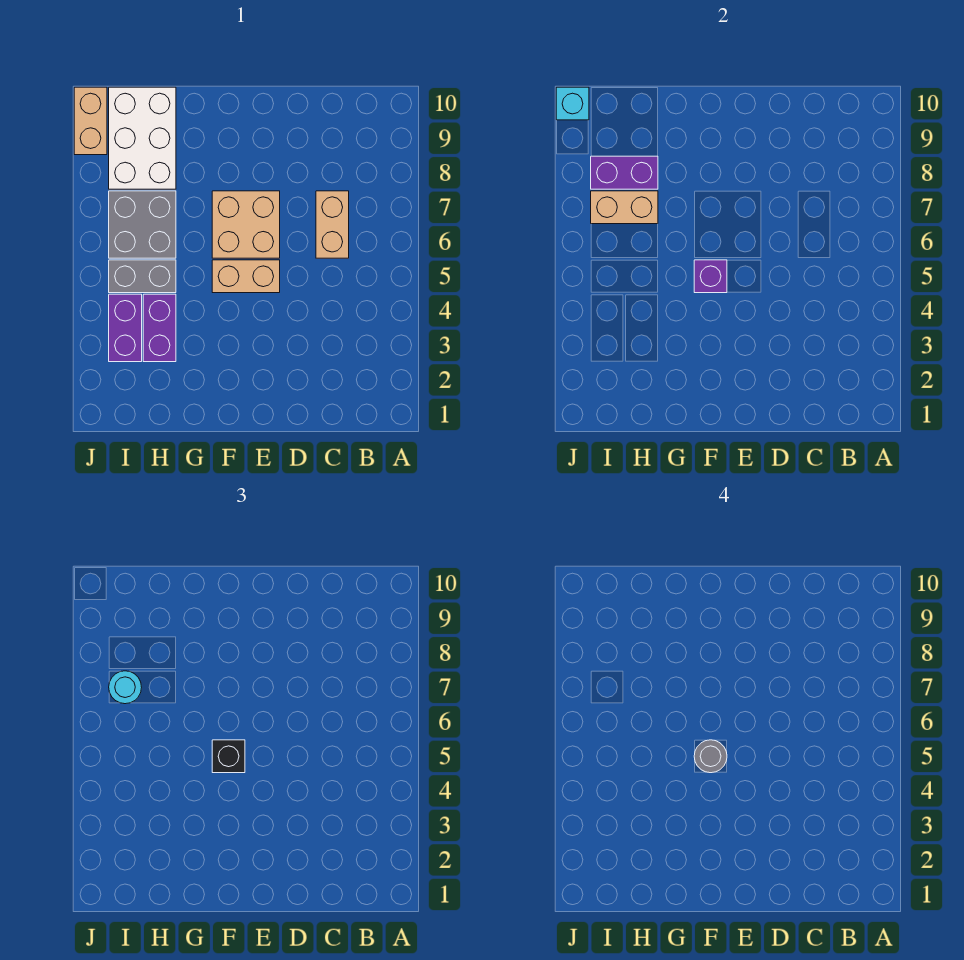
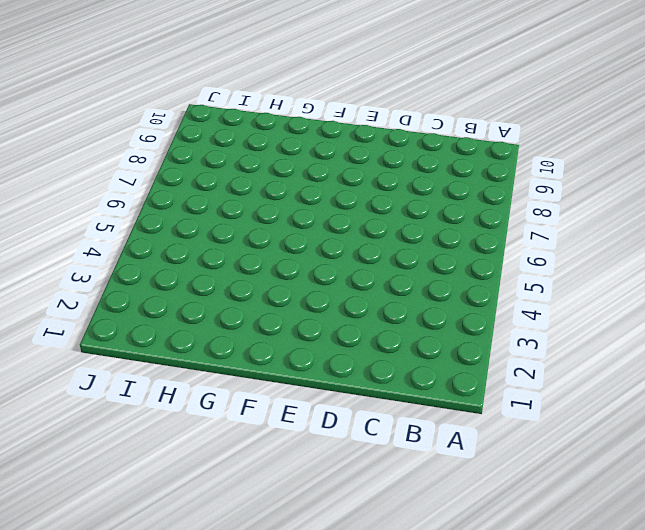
none -> tan brick C6:C7 level 1
none -> tan brick E5:F5 level 1
none -> tan brick E6:F7 level 1

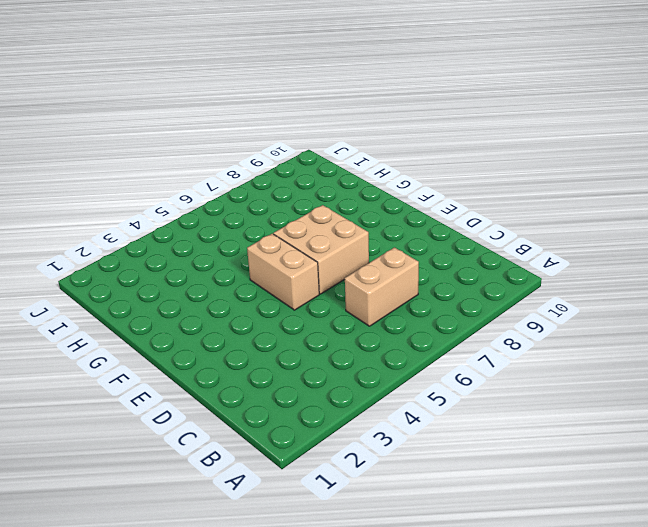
none -> purple brick H3:H4 level 1
none -> grey brick H5:I5 level 1
none -> grey brick H6:I7 level 1

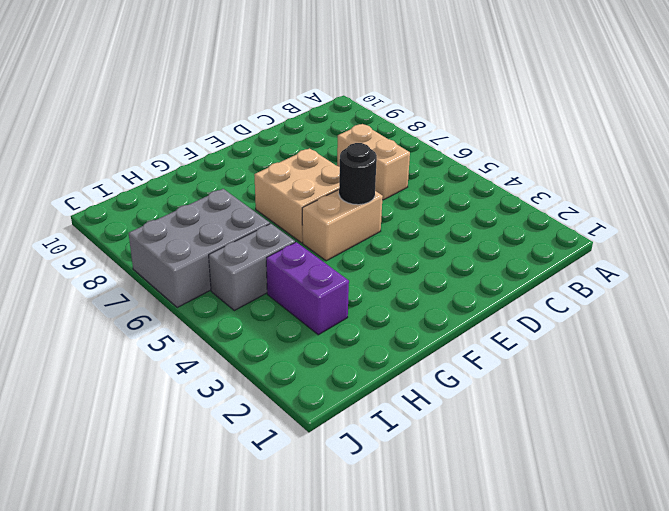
black round brick E5 level 2 -> none
grey brick H6:J7 level 1 -> grey brick H6:I7 level 1
none -> white brick H8:I10 level 1
none -> purple brick I3:I4 level 1
none -> tan brick J9:J10 level 1

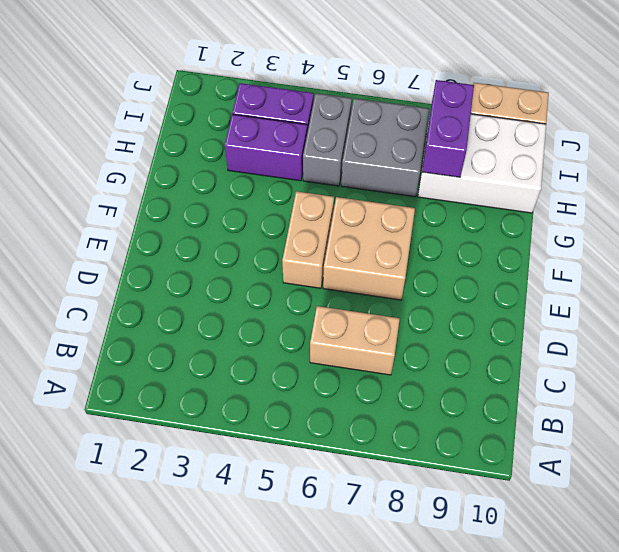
none -> purple brick F5 level 2
none -> tan brick H7:I7 level 2
none -> cyan brick J10 level 2

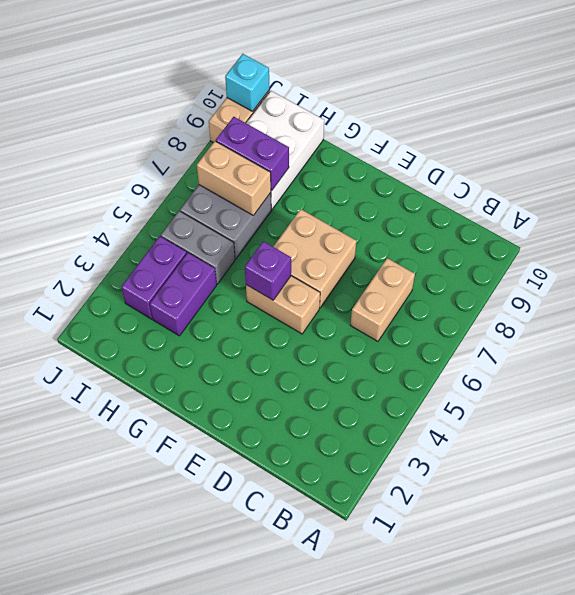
none -> black brick F5 level 3
none -> cyan round brick I7 level 3
none -> grey round brick F5 level 4

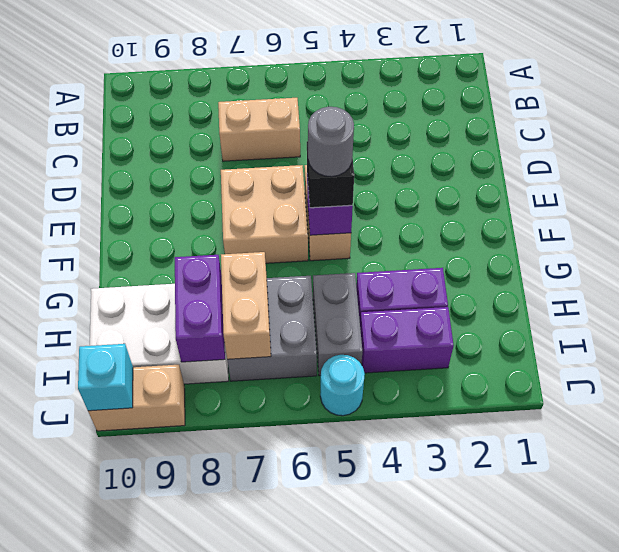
cyan round brick J5 level 1 -> cyan round brick I7 level 3

